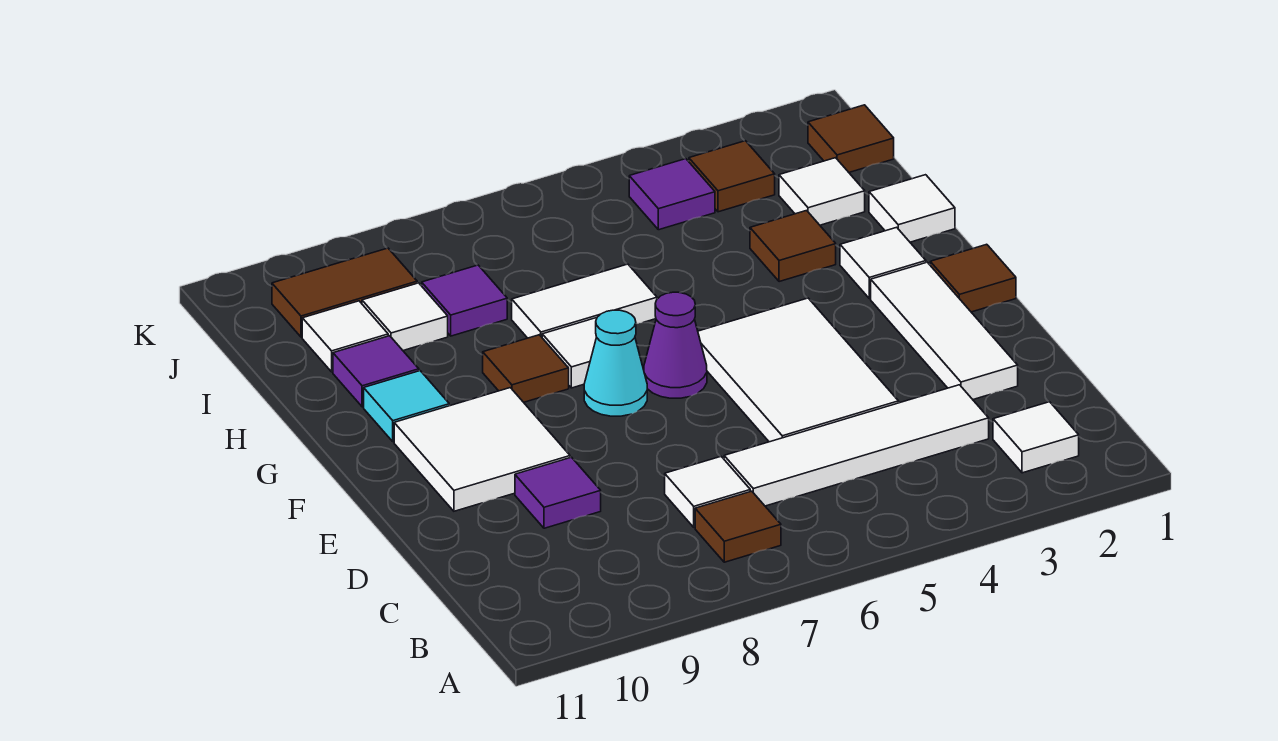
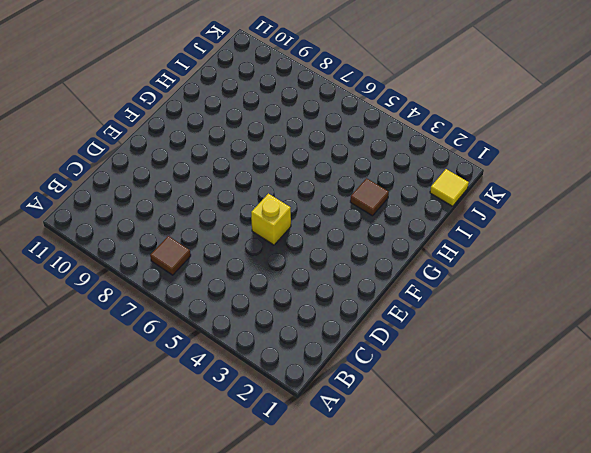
yellow brick E5 level 1 -> white tile D4:F5 level 1
yellow tile J1 level 1 -> brown tile J1 level 1
none -> white tile B2 level 1
none -> white tile C3:C6 level 1
none -> white tile C7 level 1

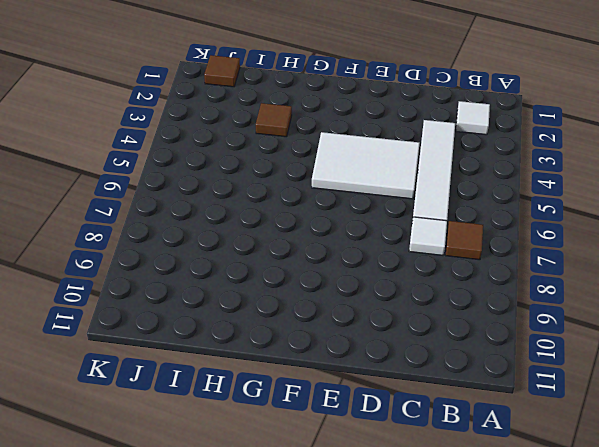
none -> white tile D2:F2 level 1
none -> purple tile D9 level 1
none -> white tile E9:F10 level 1

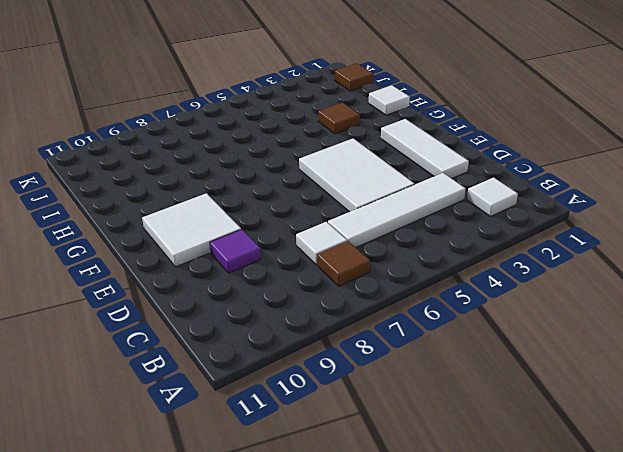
none -> brown tile F1 level 1
none -> purple cone F6 level 1
none -> cyan cone F7 level 1

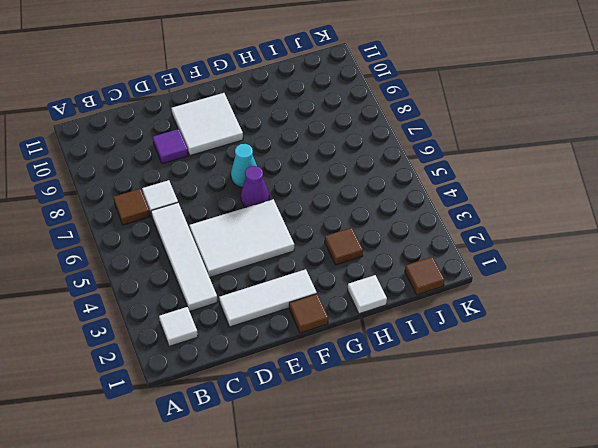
none -> white tile G2 level 1
none -> white tile G7 level 1
none -> brown tile G8 level 1

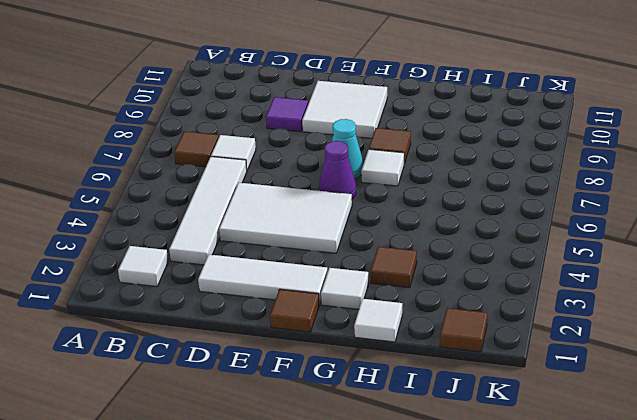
none -> cyan tile G10 level 1
none -> white tile H6:H7 level 1
none -> purple tile H10 level 1

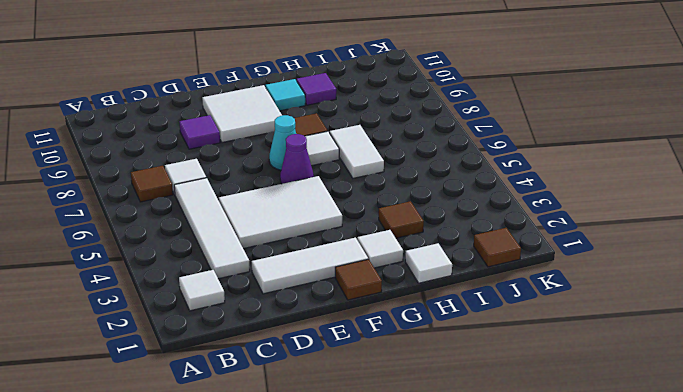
none -> white tile I2 level 1
none -> purple tile I8 level 1
none -> white tile I9 level 1

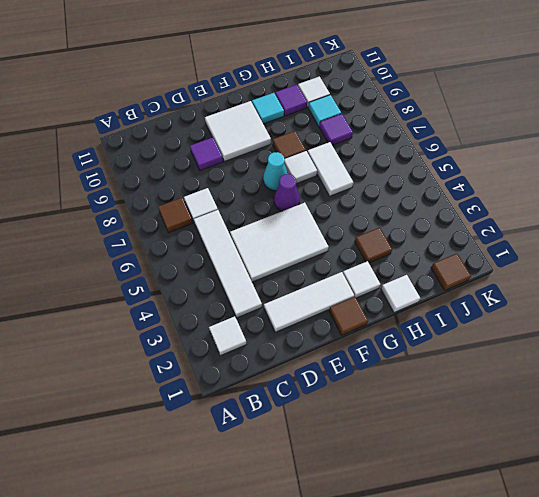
cyan tile I9 level 1 -> white tile I9 level 1
none -> white tile I2 level 1
none -> brown tile J3 level 1
none -> purple tile J4 level 1

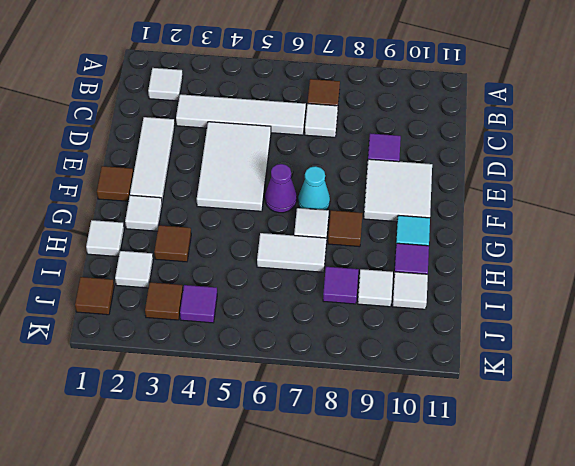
none -> brown tile J9:J10 level 1

